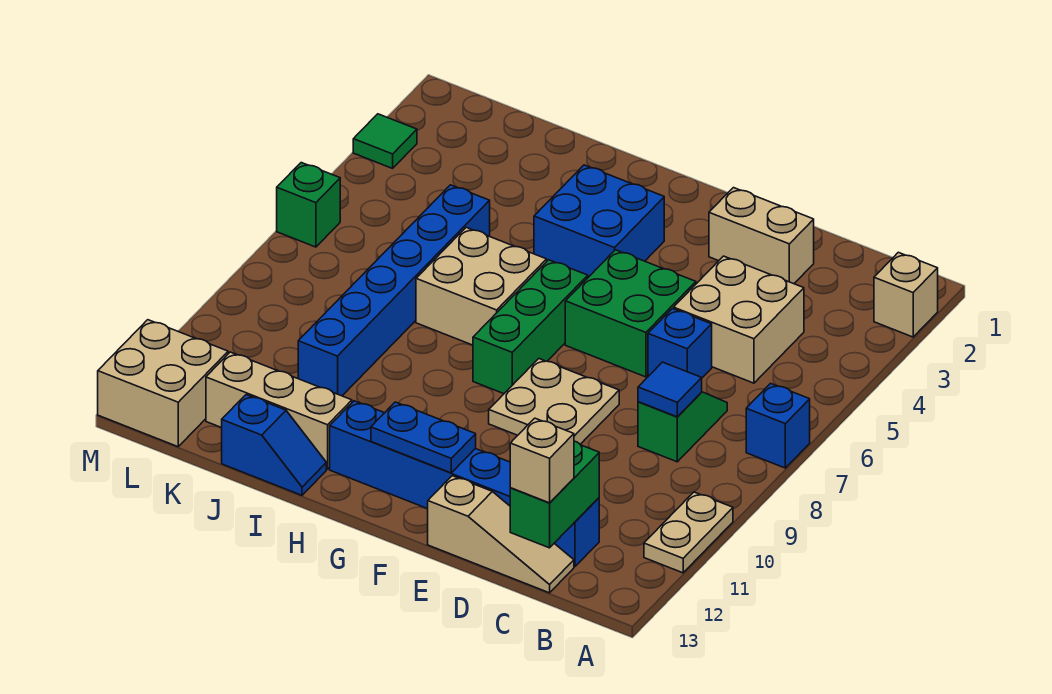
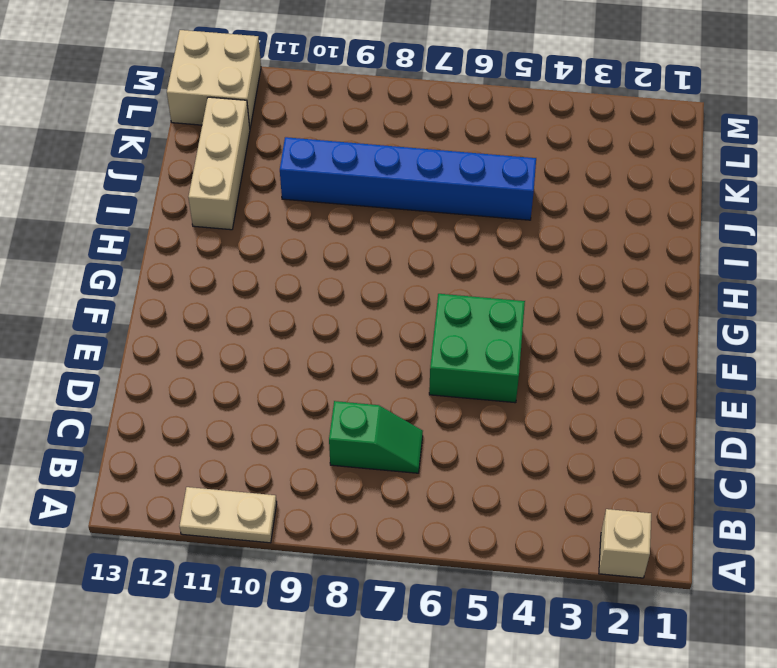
none -> blue brick A7 level 1
none -> tan brick C4:D5 level 1
none -> blue brick C12:H12 level 1

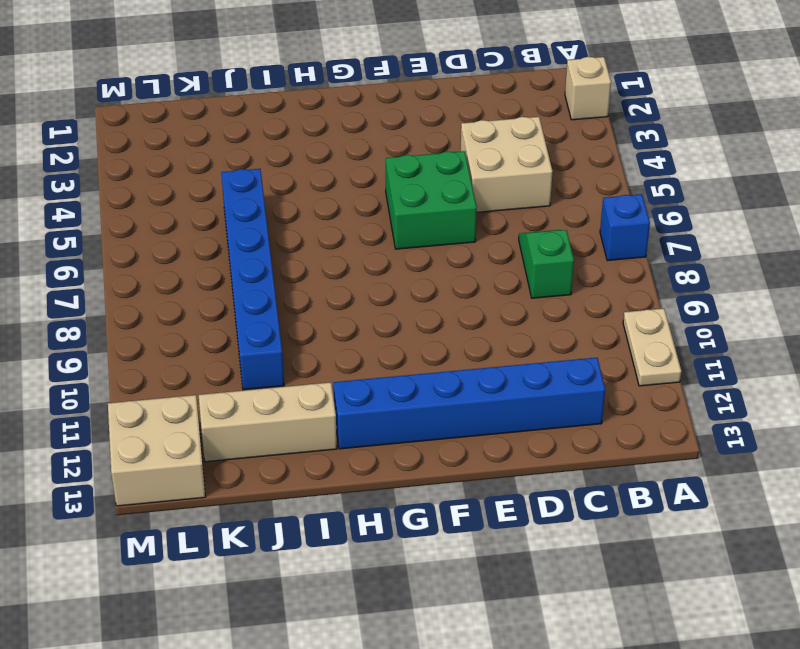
none -> tan slope C13:E13 level 1 top E
none -> tan brick D2:E2 level 1
none -> blue brick D6 level 1

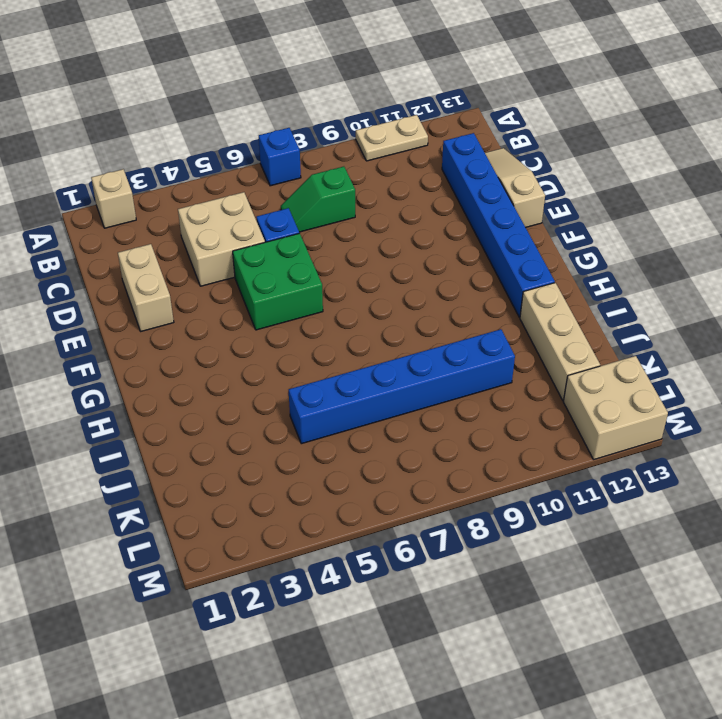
none -> tan plate E8:F9 level 1
none -> blue brick G3:H4 level 1
none -> green brick G6:G8 level 1

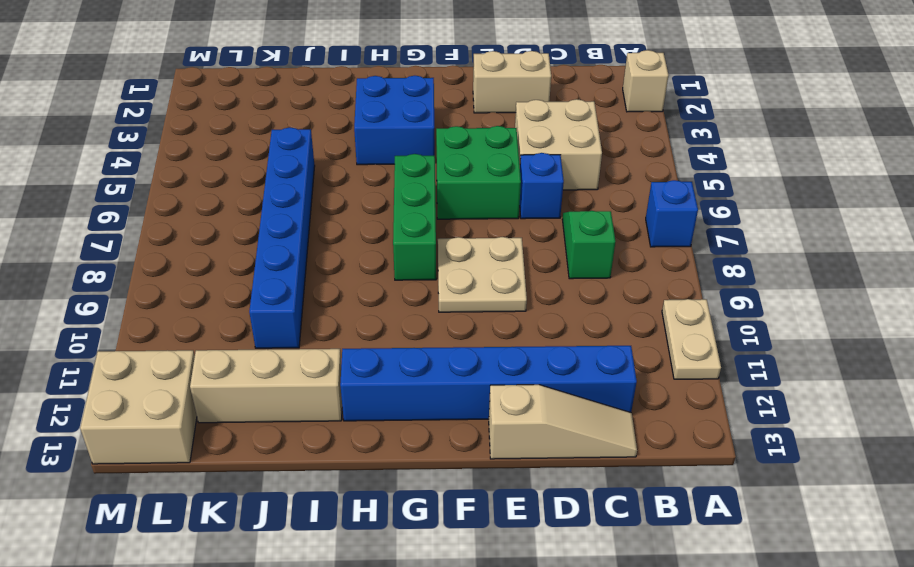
none -> tan brick H6:I7 level 1
none -> blue slope I13:J13 level 1 top J
none -> green tile M3 level 1

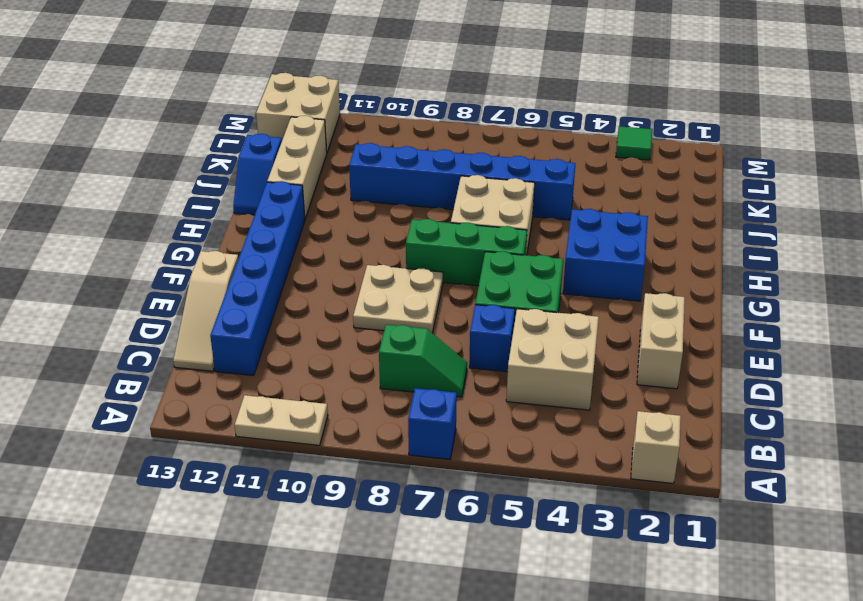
none -> green brick M6 level 1
none -> blue tile C8 level 2
none -> green brick C12:C13 level 2

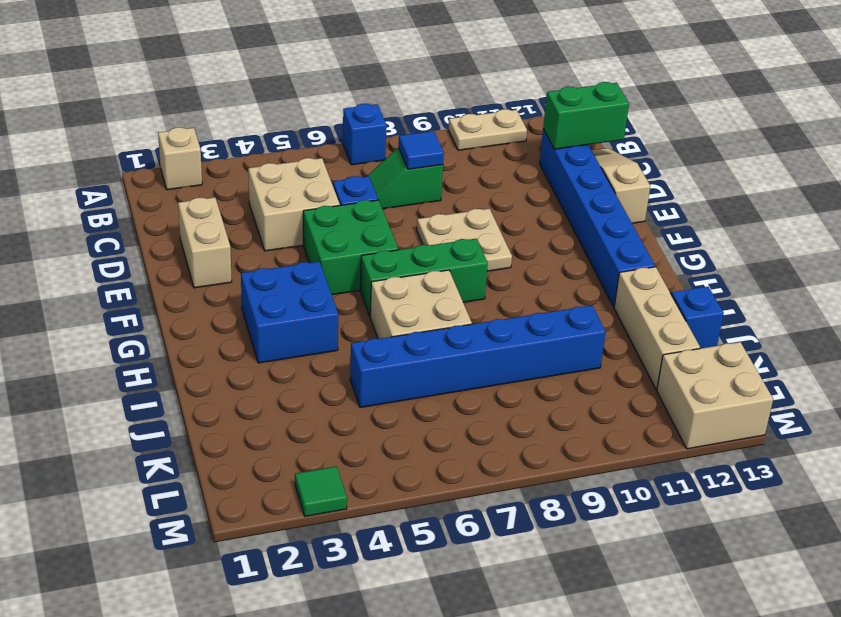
none -> green brick M6 level 1
none -> blue plate F12:G12 level 2
none -> tan brick C13 level 3

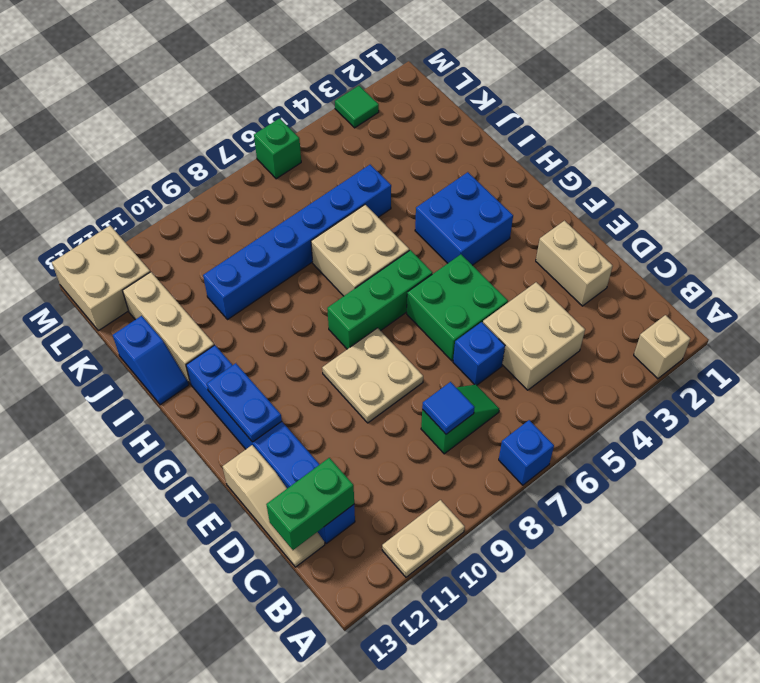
none -> tan brick C13 level 3

